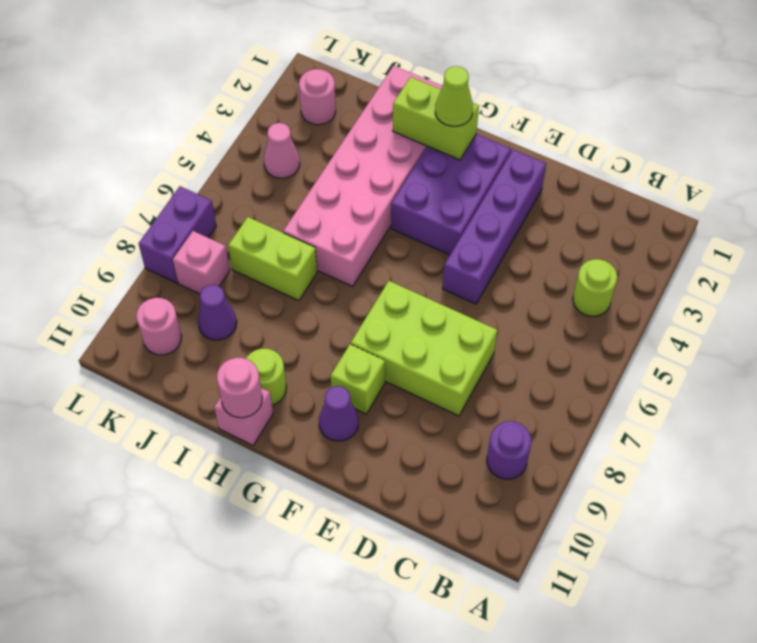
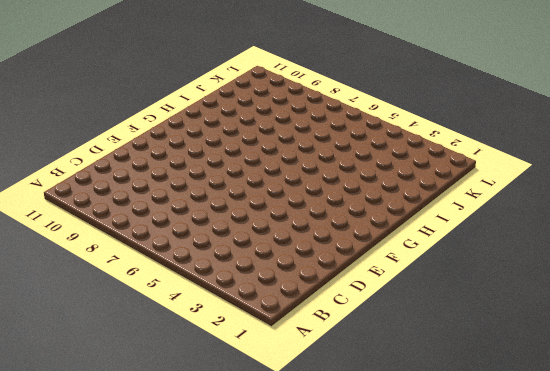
none -> lime round brick B4 level 1
none -> purple round brick B9 level 1
none -> lime brick D7:F8 level 1

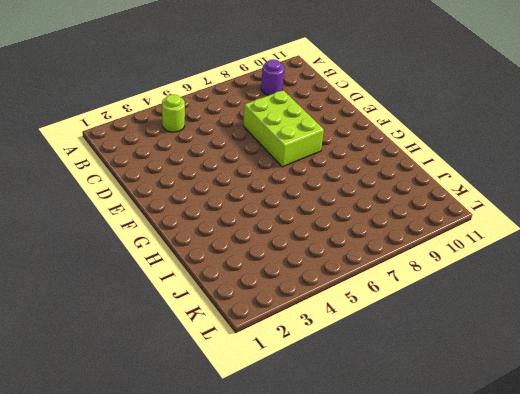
none -> purple brick E2:E5 level 1
none -> purple brick F2:G4 level 1
none -> lime brick F9 level 1

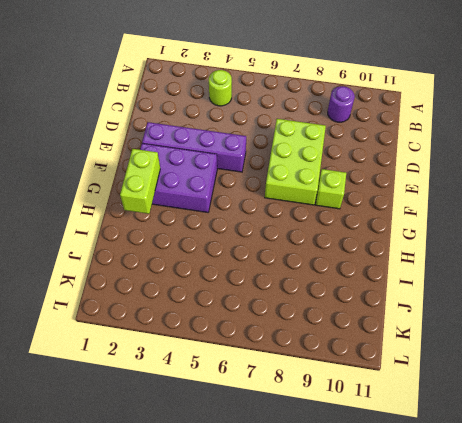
none -> purple cone F10 level 1
none -> pink brick H1:I6 level 1
none -> lime round brick H10 level 1

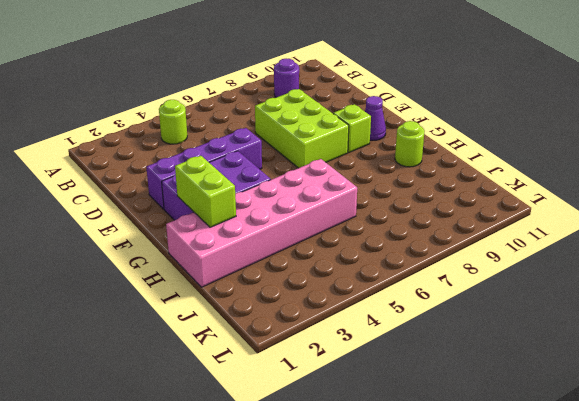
none -> pink brick H11 level 1
none -> lime brick I7:J7 level 1
none -> purple cone J9 level 1

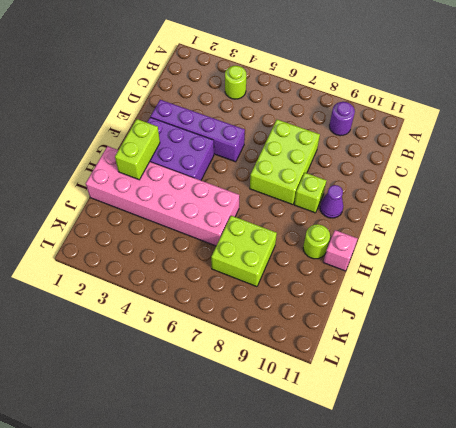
lime brick I7:J8 level 1 -> lime brick I7:J7 level 1
none -> purple cone J9 level 1
none -> pink round brick K2 level 1
none -> pink cone K4 level 1

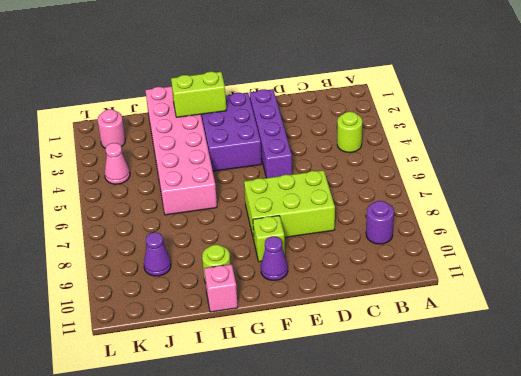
none -> lime brick I7:J7 level 1
none -> pink brick K8 level 1
none -> pink round brick K10 level 1

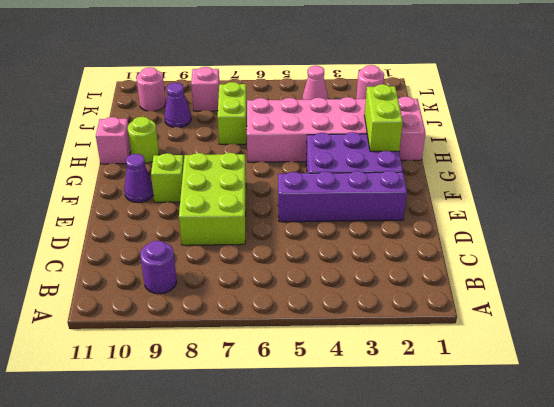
none -> lime round brick B4 level 1
none -> purple brick L7:L8 level 1
none -> pink round brick H11 level 2

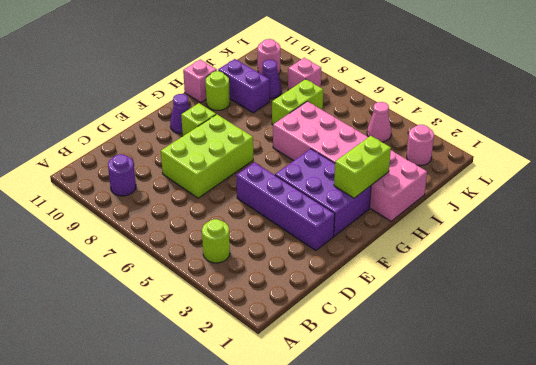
purple brick I9:I10 level 1 -> purple brick L7:L8 level 1
none -> pink round brick H11 level 2
none -> lime cone G2 level 3

